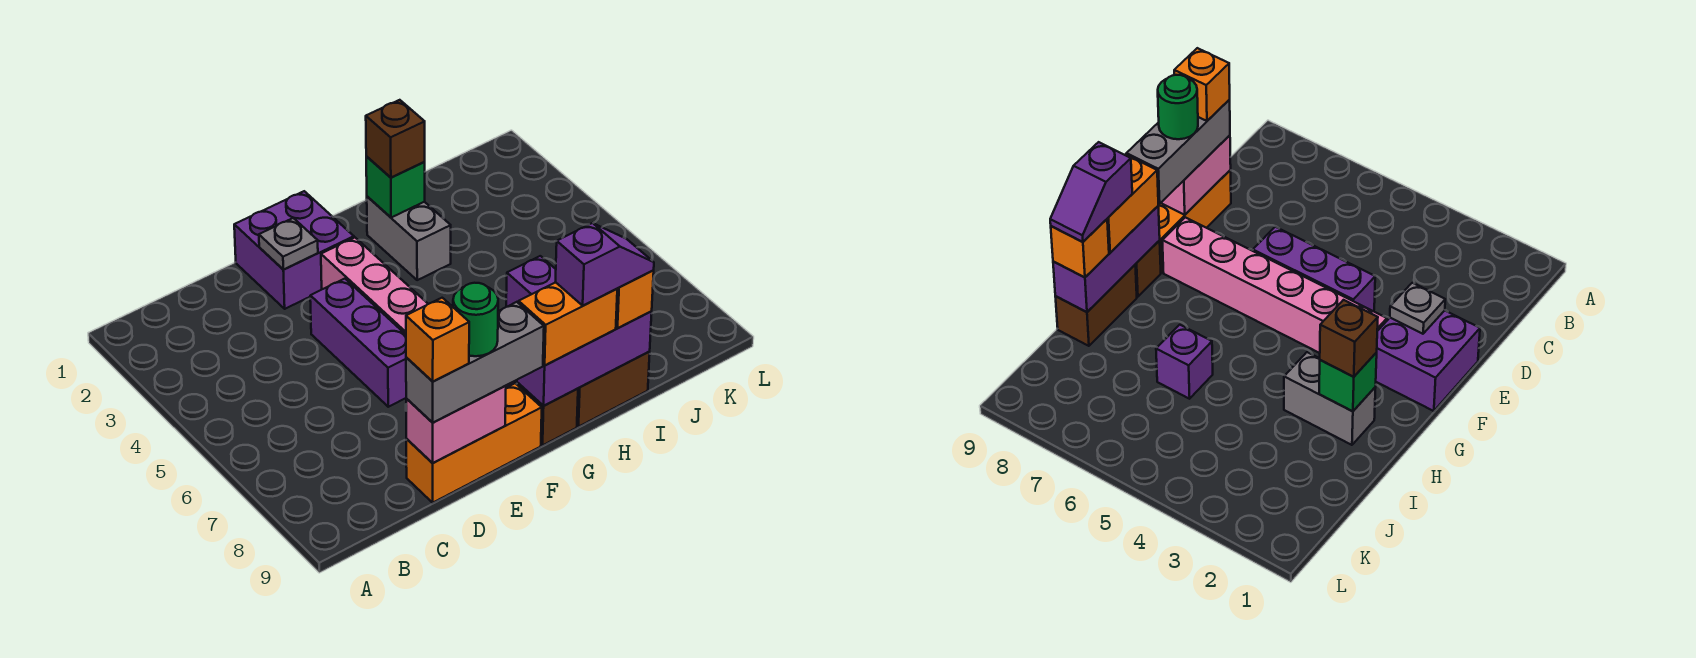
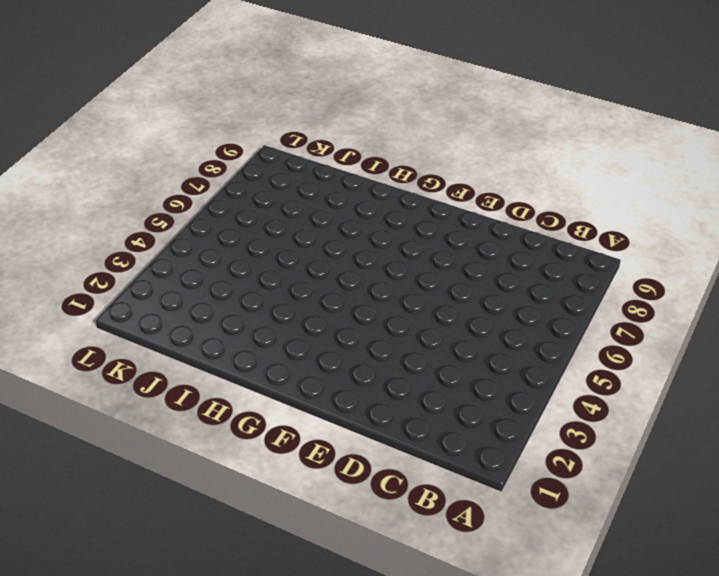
none -> orange brick D9:F9 level 1
none -> purple brick E1:F2 level 1
none -> purple brick E4:E6 level 1

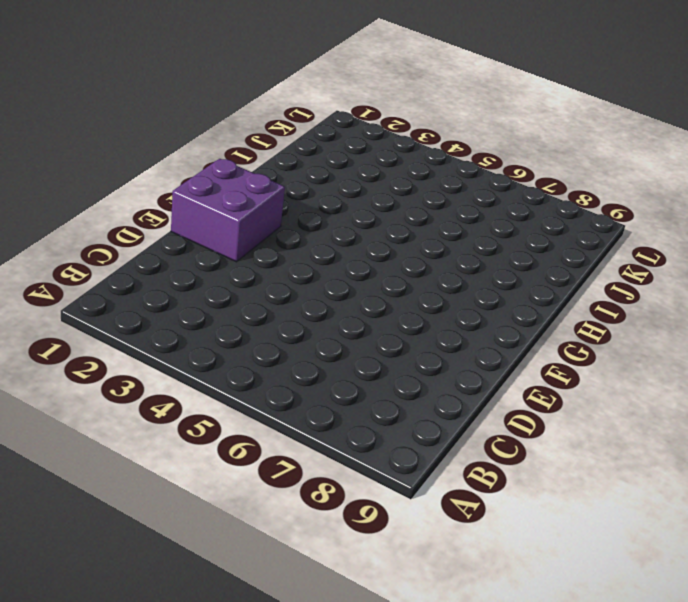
none -> orange brick D9:F9 level 1
none -> purple brick E4:E6 level 1
none -> pink brick F3:F8 level 1

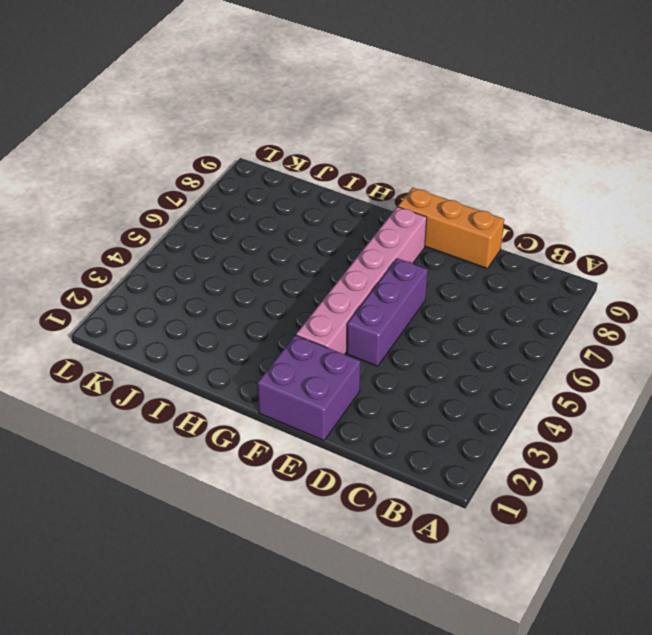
none -> brown brick G9 level 1
none -> grey brick H2:H3 level 1
none -> brown brick H9:I9 level 1

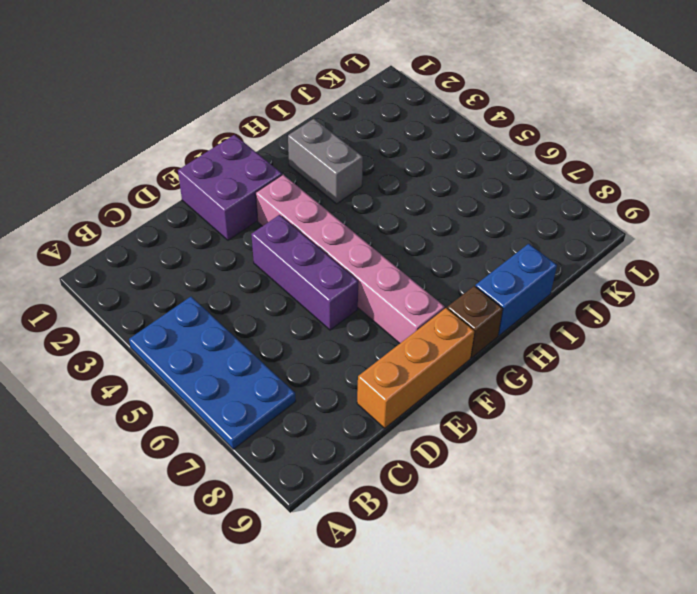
blue plate A4:B7 level 1 -> none
blue brick H9:I9 level 1 -> brown brick H9:I9 level 1
none -> purple brick I6 level 1
none -> pink brick D9:E9 level 2
none -> grey plate E2 level 2

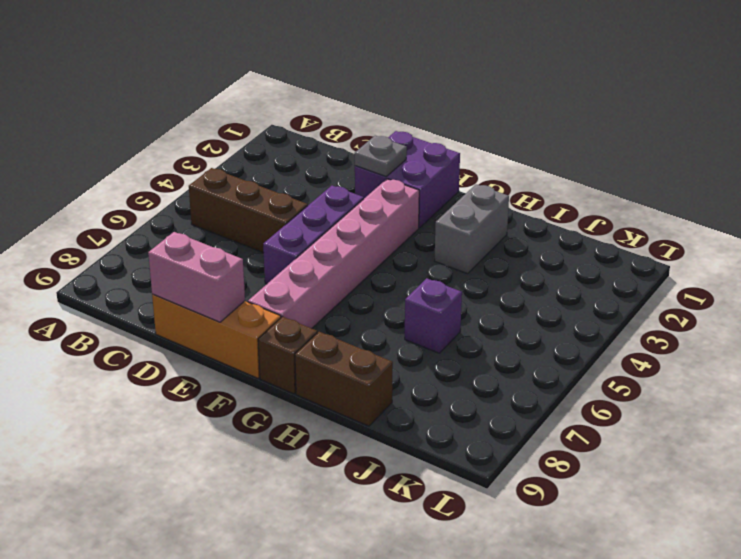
brown brick B5:D5 level 1 -> none
none -> purple brick G9:I9 level 2
none -> green brick H2 level 2
none -> grey brick D9:F9 level 3

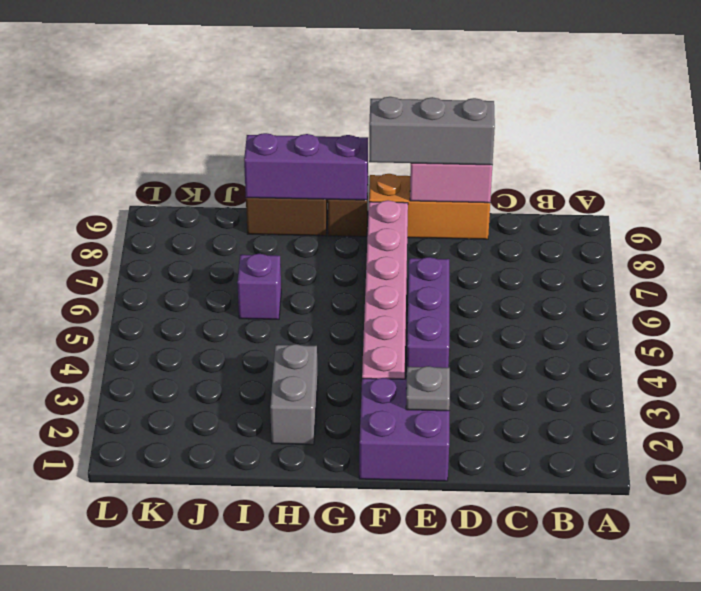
none -> green brick H2 level 2
none -> orange brick G9:H9 level 3
none -> brown brick H2 level 3

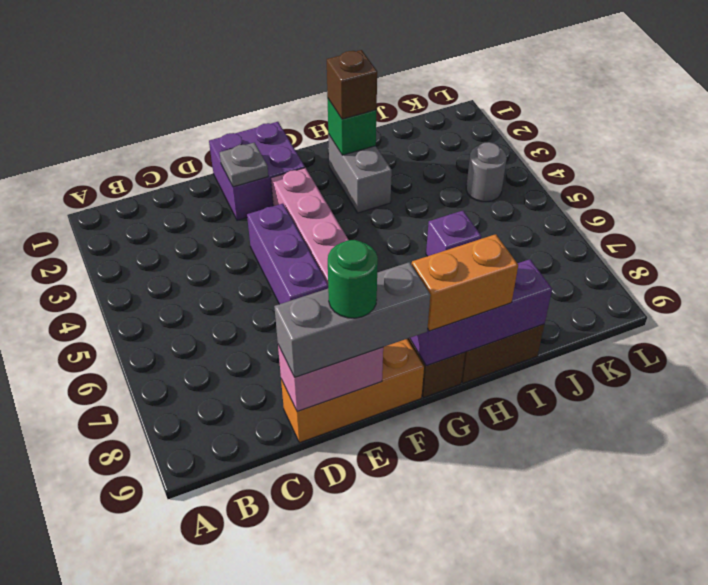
grey round brick K4 level 1 -> none
none -> orange brick I9 level 3
none -> orange brick D9 level 4
none -> purple slope H9:I9 level 4 top H

